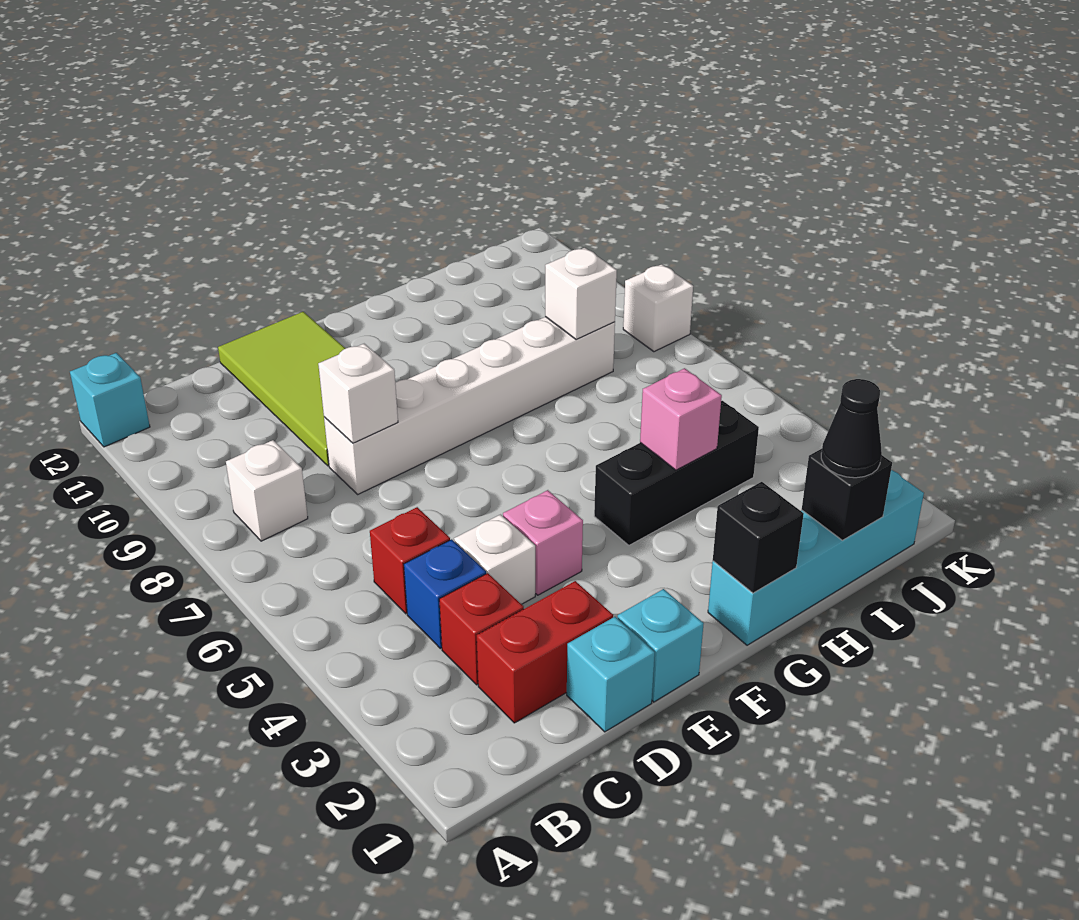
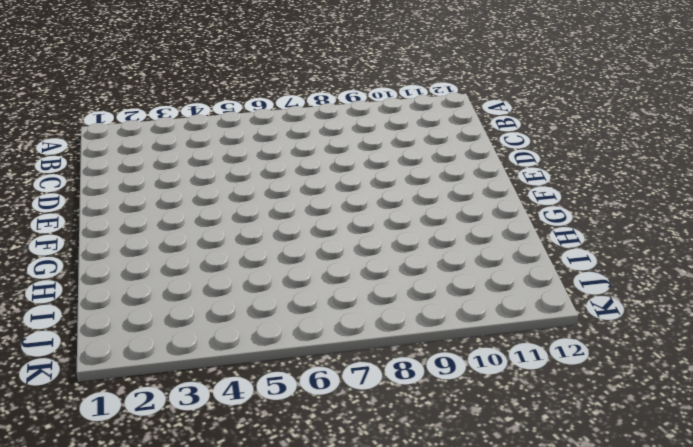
none -> cyan brick A12 level 1
none -> white brick B8 level 1
none -> red brick C2:D2 level 1

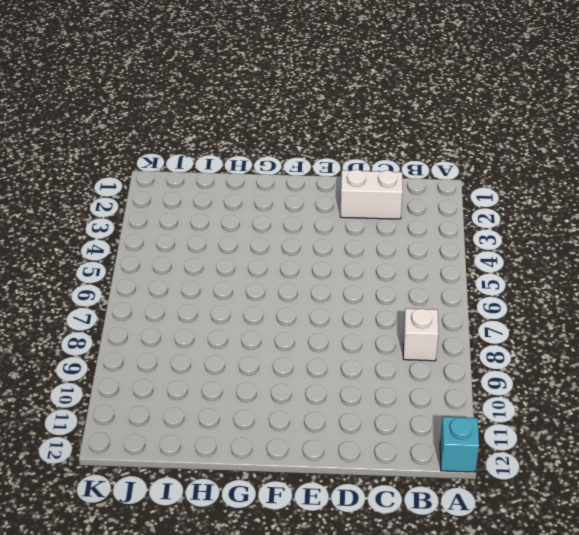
white brick C2:D2 level 1 -> red brick C2:D2 level 1
none -> red brick C3 level 1
none -> blue brick C4 level 1
none -> red brick C5 level 1

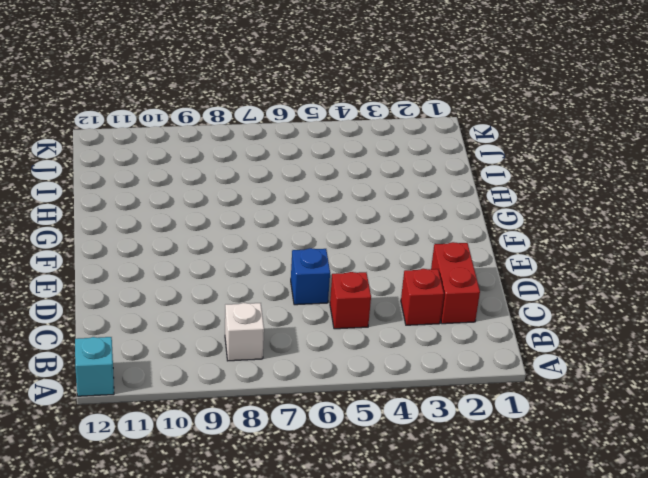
blue brick D6 level 1 -> blue brick C4 level 1
none -> cyan brick D1 level 1
none -> white brick D4 level 1
none -> white brick D8:I8 level 1

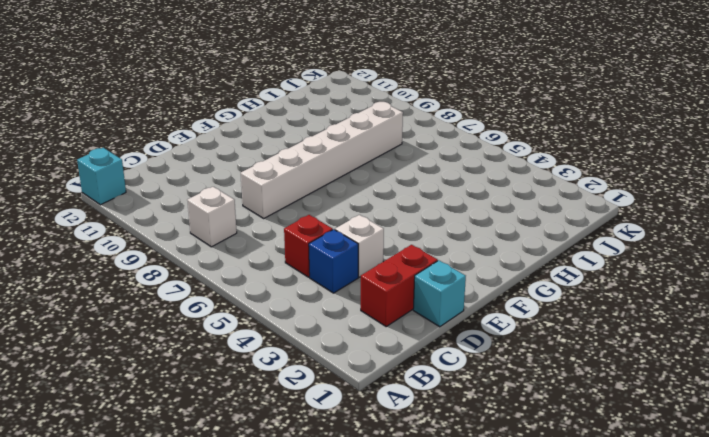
none -> red brick C3 level 1
none -> lime tile D9:E12 level 1
none -> cyan brick E1 level 1

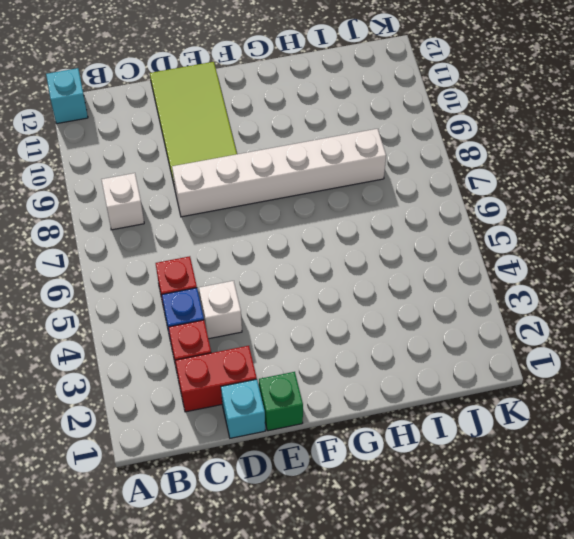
green brick E1 level 1 -> cyan brick E1 level 1
none -> pink brick E4 level 1
none -> cyan brick G1:J1 level 1
none -> black brick G4:I4 level 1

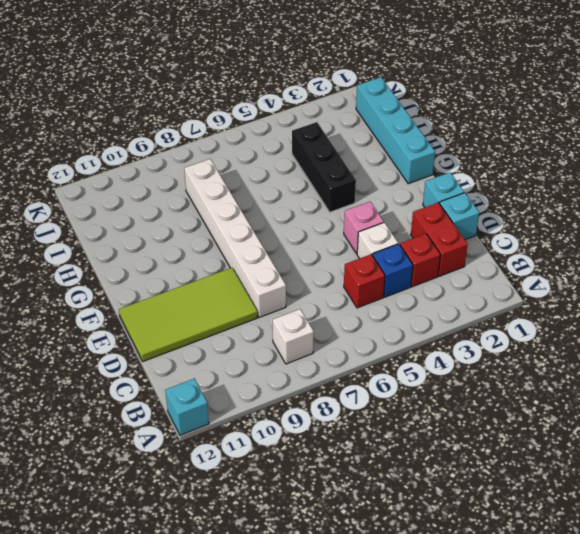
none -> white brick K8 level 1
none -> white brick D8 level 2
none -> black brick G1 level 2

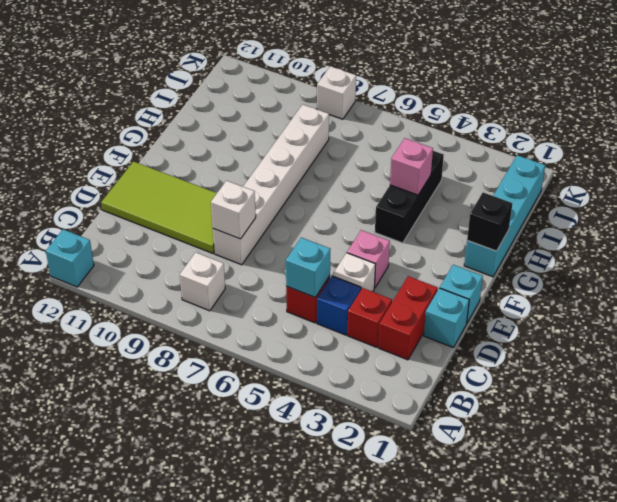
cyan brick C5 level 2 -> none
none -> black brick I1 level 2
none -> white brick I8 level 2
none -> black cone I1 level 3

